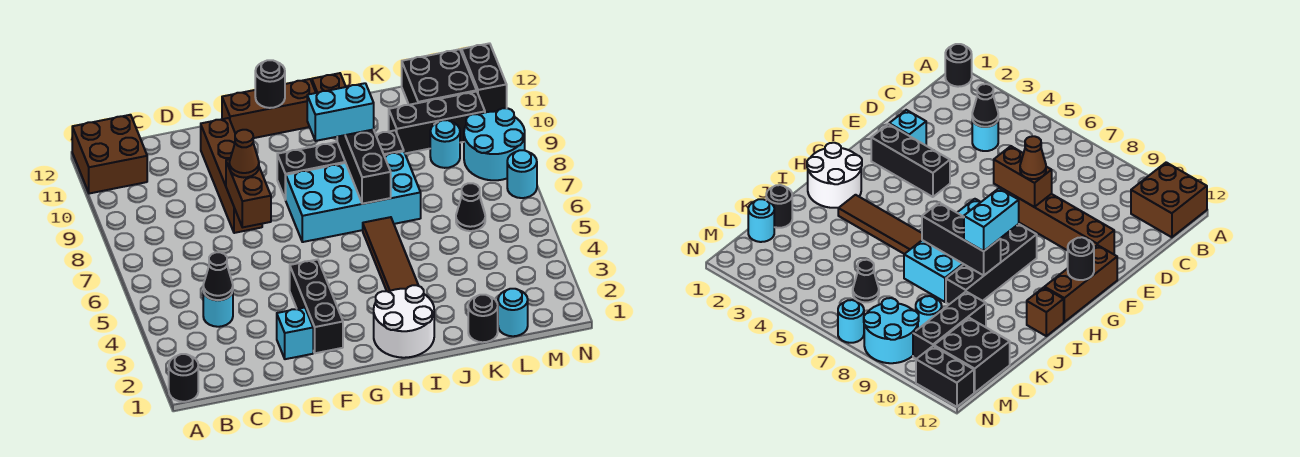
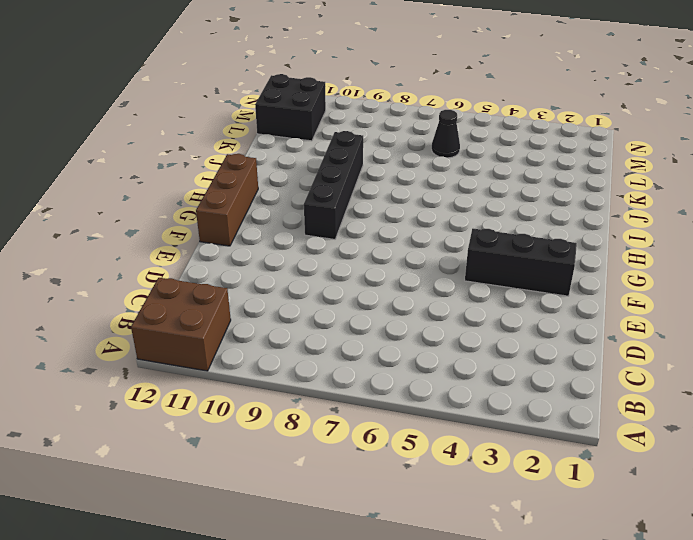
none -> black round brick A1 level 1
none -> cyan round brick C4 level 1
none -> cyan brick E2 level 1

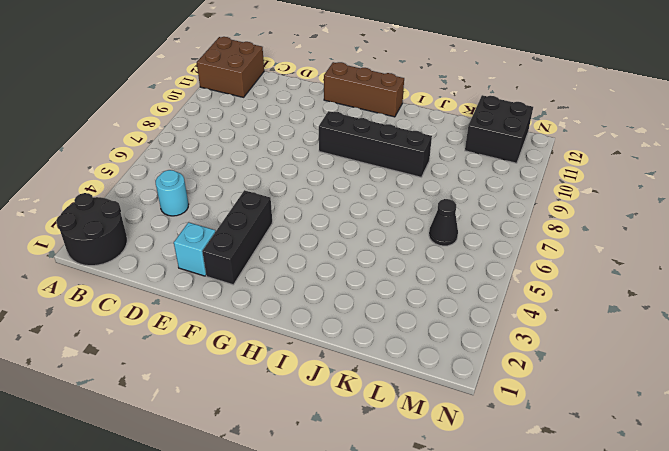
black round brick A1:B2 level 1 -> black round brick A1 level 1
none -> brown brick E8:E11 level 1
none -> cyan brick G7:J8 level 1
none -> white round brick H1:I2 level 1

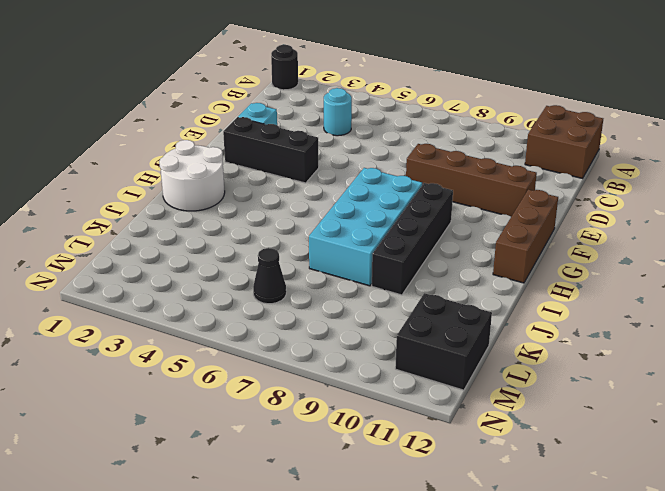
none -> brown tile I3:I6 level 1
none -> brown brick I12 level 1
none -> black round brick K1 level 1

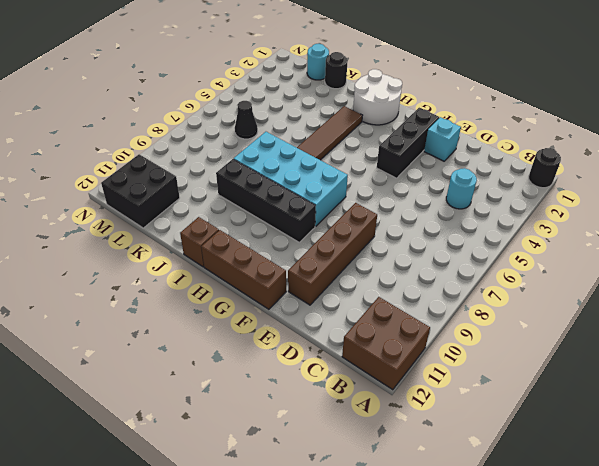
none -> black brick K10:M10 level 1
none -> cyan round brick L9 level 1
none -> cyan round brick M8:N9 level 1

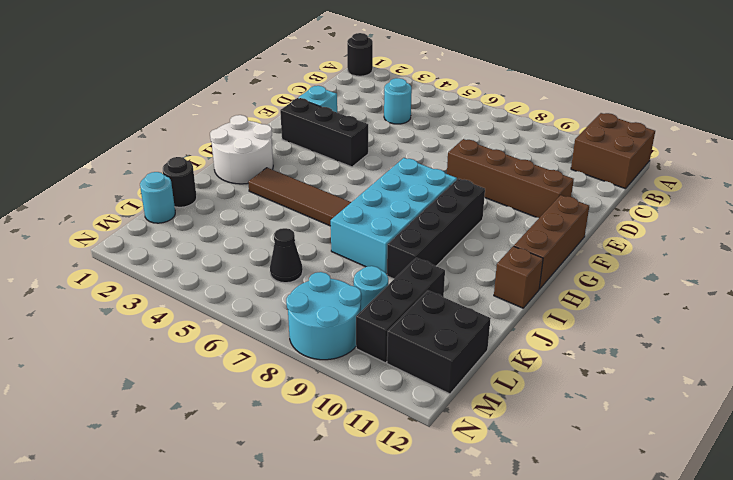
none -> cyan round brick N7 level 1
none -> black brick N11:N12 level 1
none -> black cone C4 level 2

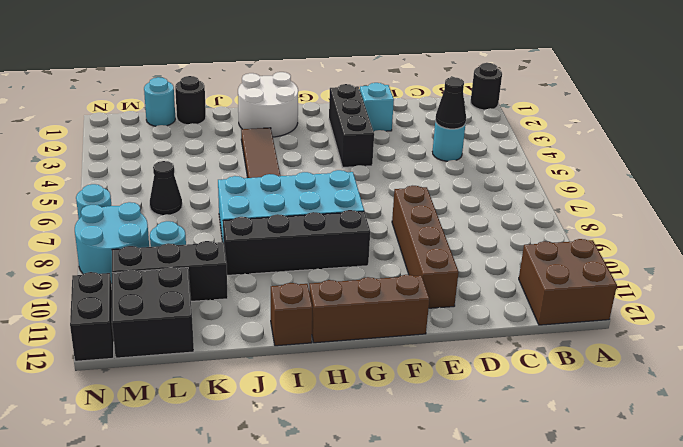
none -> brown brick E7:E8 level 2
none -> black round brick G12 level 2
none -> black brick I7:I9 level 2

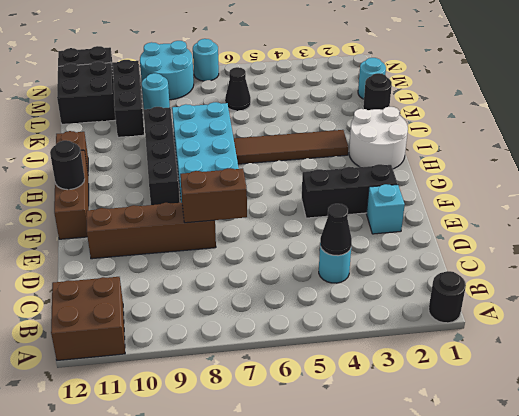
none -> black brick I7:I9 level 2
none -> brown cone E8 level 3
none -> cyan brick H9:I9 level 3

